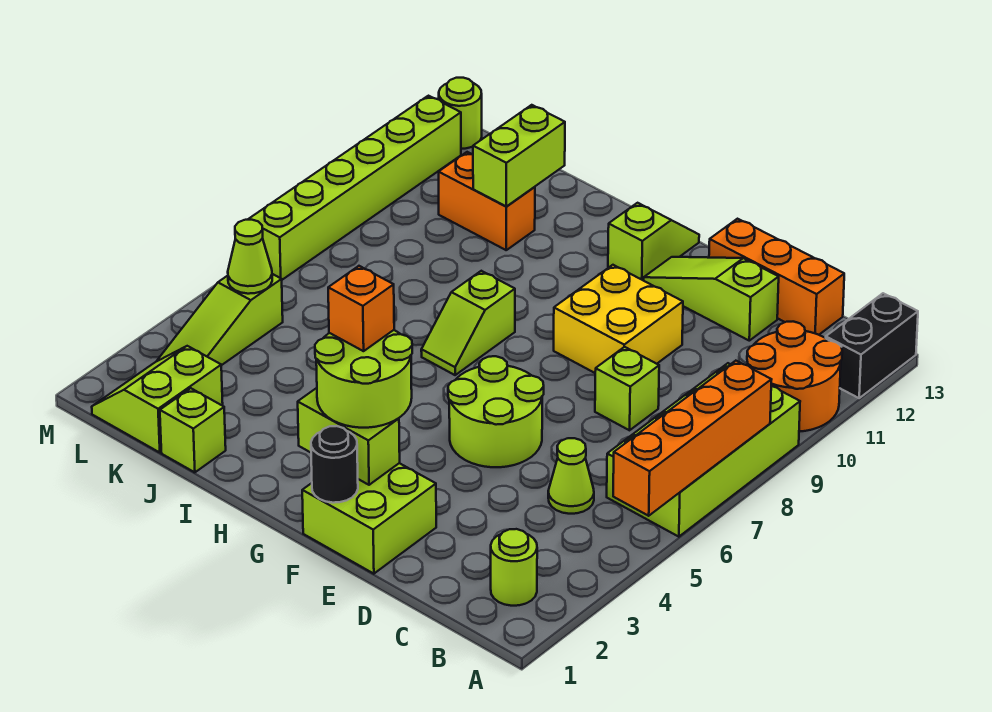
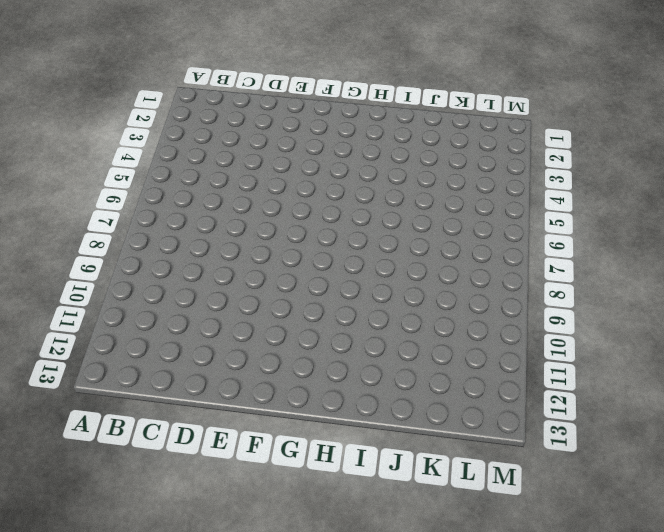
none -> lime brick A6:B9 level 1
none -> orange round brick A10:B11 level 1
none -> black brick A12:A13 level 1

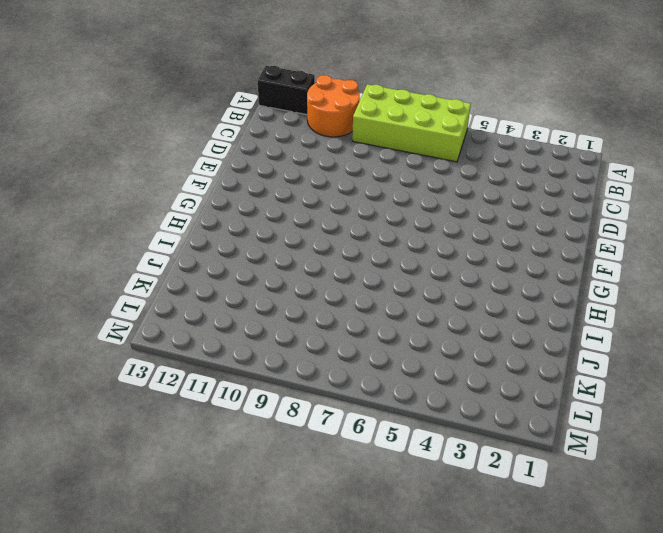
none -> lime round brick B2 level 1
none -> lime cone C5 level 1
none -> orange brick C13:E13 level 1

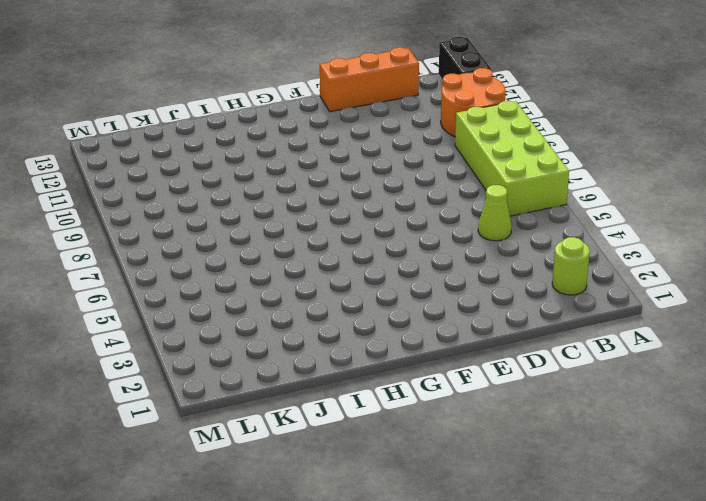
none -> lime brick D8 level 1
none -> lime slope D12:F12 level 1 top D
none -> lime brick E1:F2 level 1

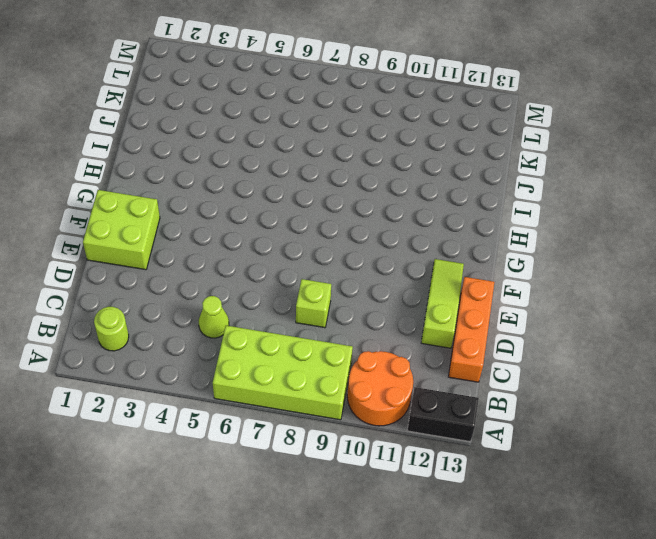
none -> lime round brick E5:F6 level 1
none -> yellow brick E9:F10 level 1
none -> lime slope G12:G13 level 1 top 12

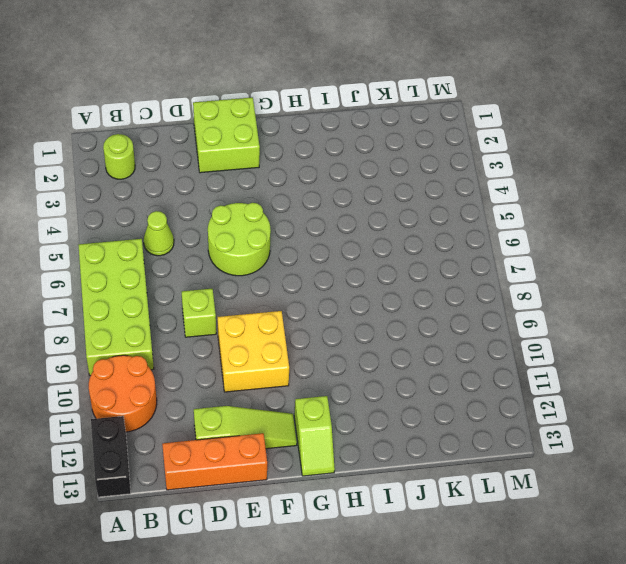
none -> lime slope H7:H8 level 1 top 8
none -> lime brick J1 level 1
none -> orange brick J11:K11 level 1

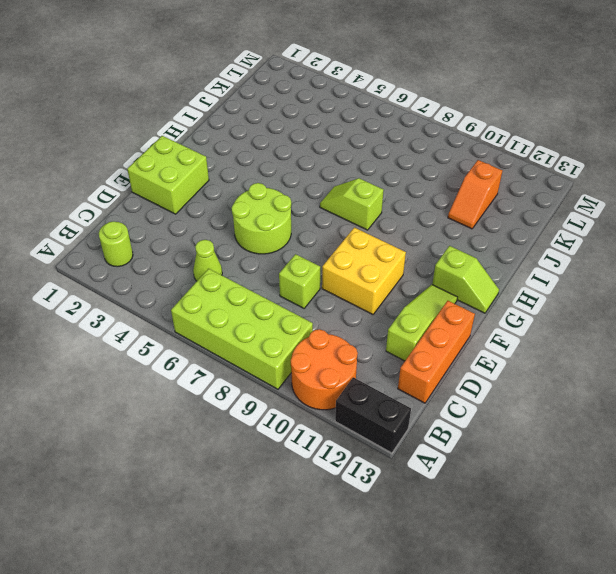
orange slope J11:K11 level 1 top K -> orange brick J11:K11 level 1
none -> lime brick J1 level 1
none -> lime slope K1:L2 level 1 top K
none -> lime slope L3:L5 level 1 top 5

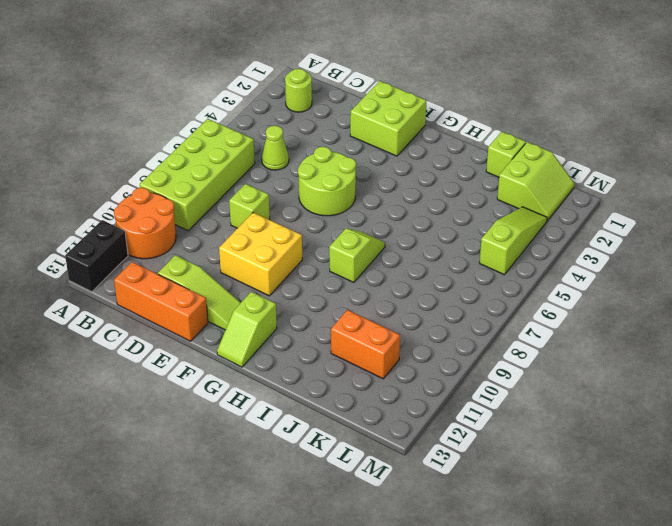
none -> lime brick M7:M12 level 1
none -> lime round brick M13 level 1
none -> orange brick A5:A8 level 2

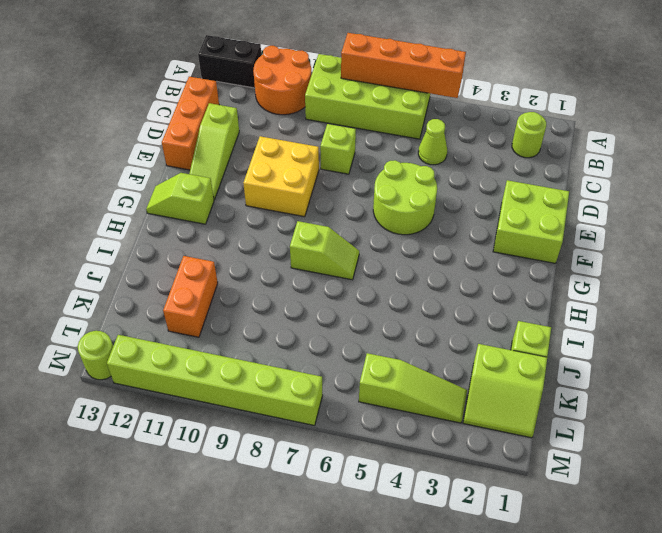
none -> black round brick F1 level 2
none -> lime brick F2:G2 level 2
none -> lime brick J11:J12 level 2

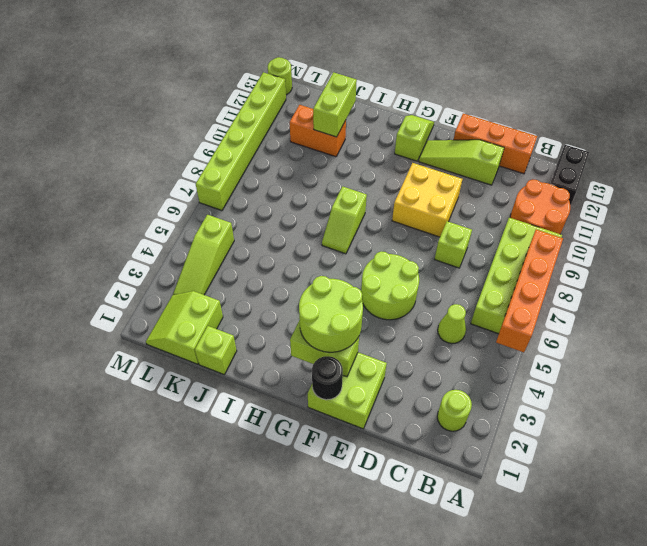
none -> lime cone L5 level 2
none -> orange brick G3 level 4

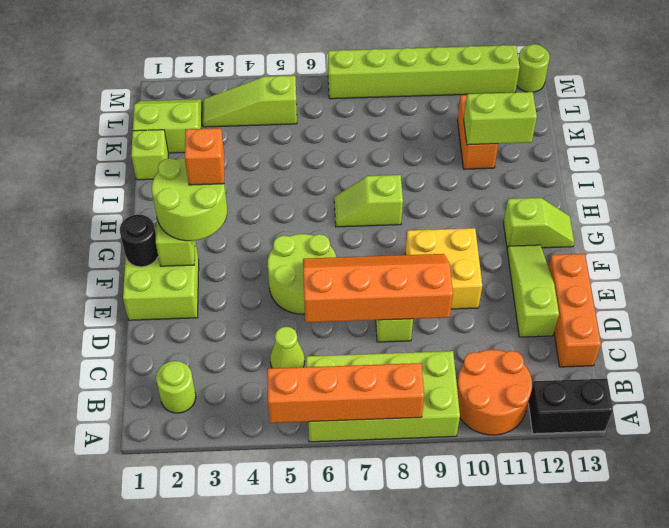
orange slope D6:E9 level 2 top D -> none
none -> lime cone L5 level 2

